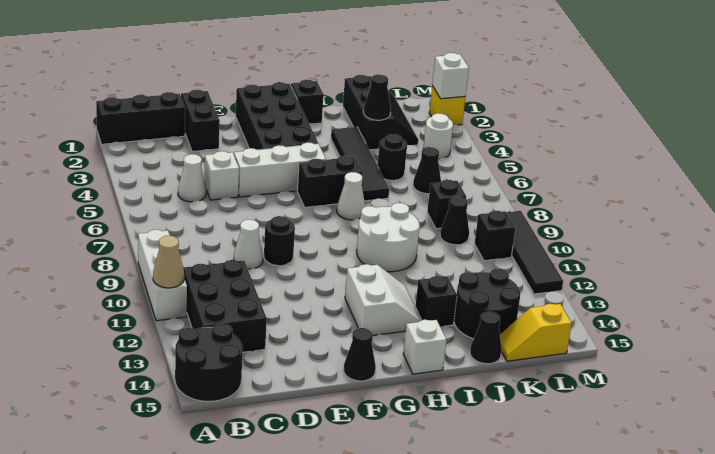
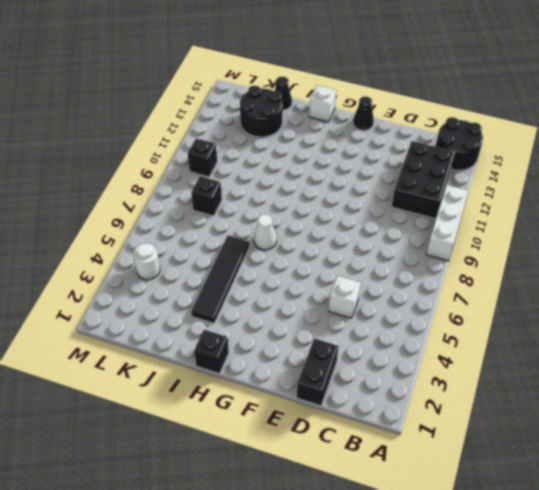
none -> black brick A1:C1 level 1
none -> white cone C5 level 1
none -> white cone D9 level 1
none -> white brick E5:G5 level 1

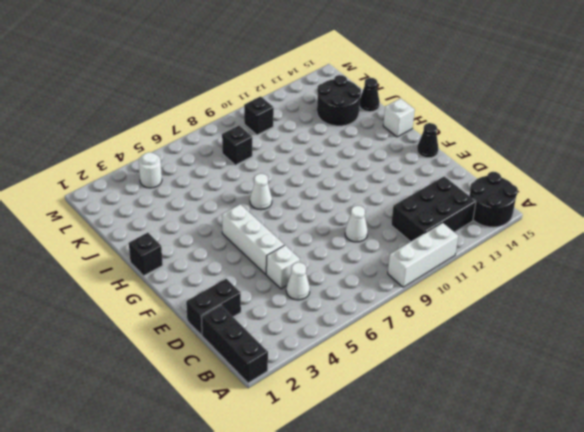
none -> black round brick E9 level 1
none -> black brick F1:G4 level 1
none -> black brick G6:H6 level 1
none -> white slope G12:H13 level 1 top G

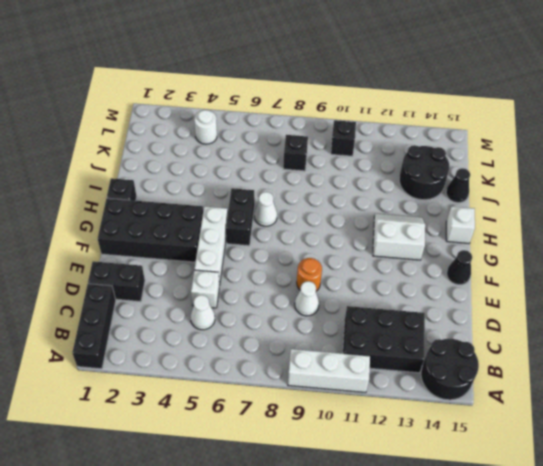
orange round brick E9 level 1 -> black round brick E9 level 1
none -> white round brick H9:I10 level 1
none -> black tile I3:I6 level 1
none -> black brick I13 level 1
none -> black slope J1:K3 level 1 top J

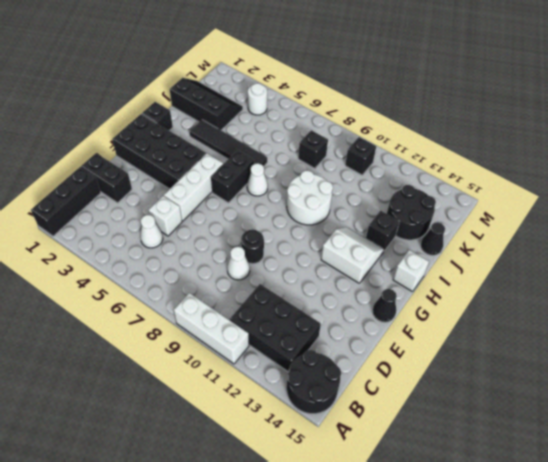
none -> black round brick J5 level 1
none -> black cone K6 level 1
none -> black cone K9 level 1
none -> yellow slope K15:L15 level 1 top L

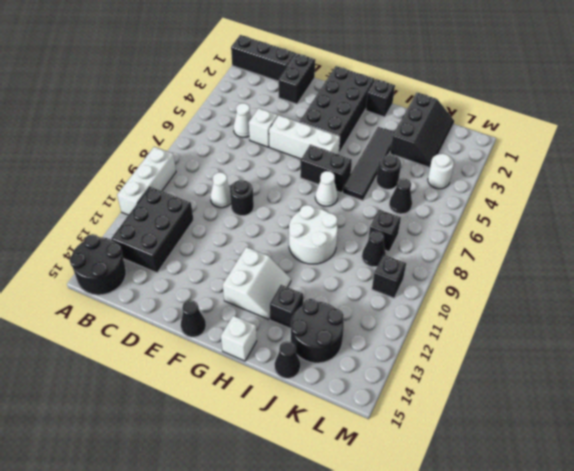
none -> yellow slope K15:L15 level 1 top L
none -> yellow brick M2 level 1
none -> black tile M9:M12 level 1
none -> tan cone A11 level 2

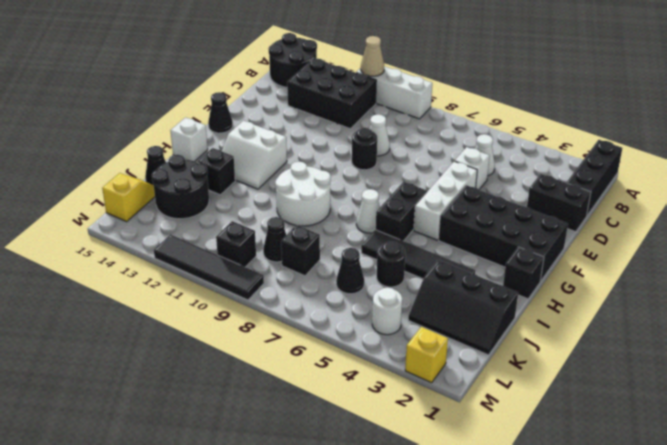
none -> black cone J3 level 2
none -> white brick M2 level 2

